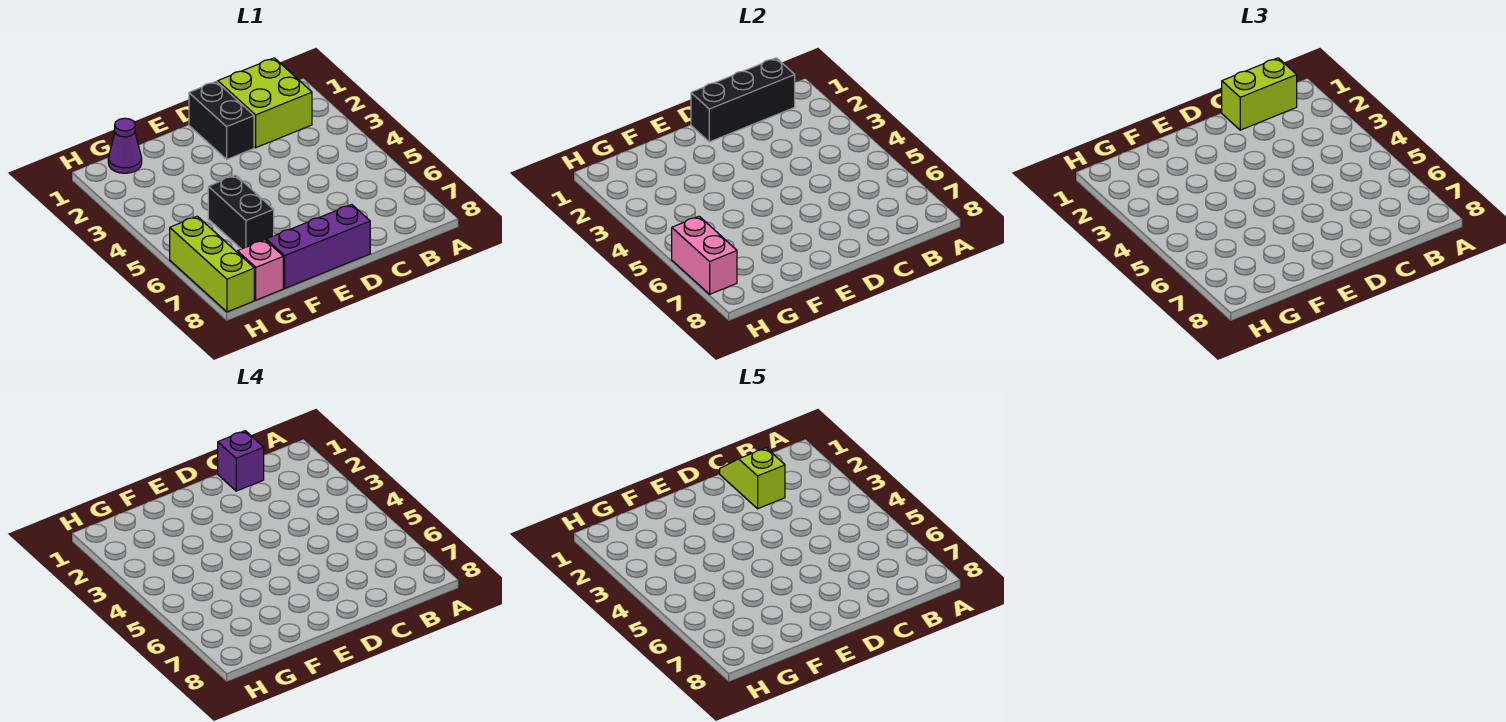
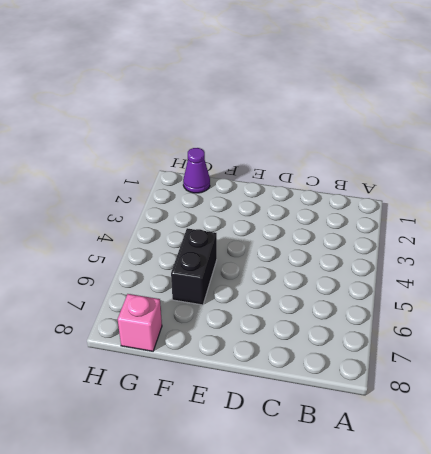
none -> lime brick B1:C2 level 1
none -> black brick D1:D2 level 1
none -> purple brick D8:F8 level 1

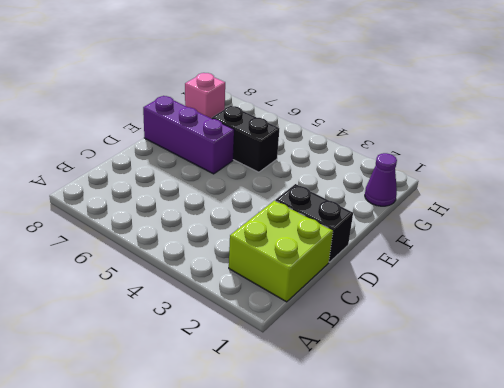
purple brick E6:E8 level 1 -> purple brick D8:F8 level 1
none -> lime brick H6:H8 level 1
none -> black brick B1:D1 level 2
none -> pink brick H6:H7 level 2

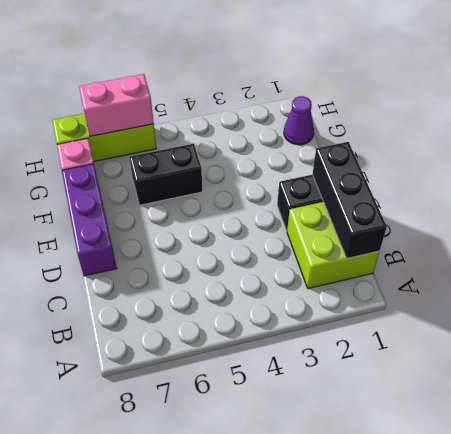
none -> lime brick B1:C1 level 3
none -> purple brick C1 level 4
none -> lime slope C1:C2 level 5 top 2

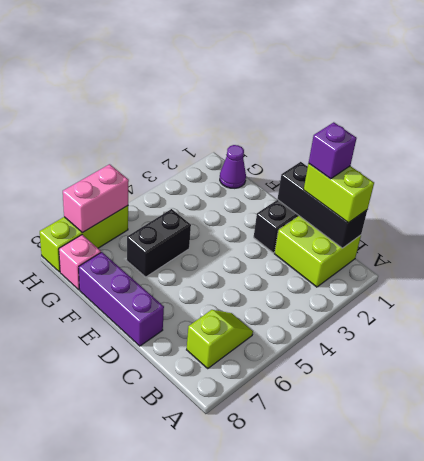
lime slope B6:B7 level 1 top 7 -> lime slope C1:C2 level 5 top 2

